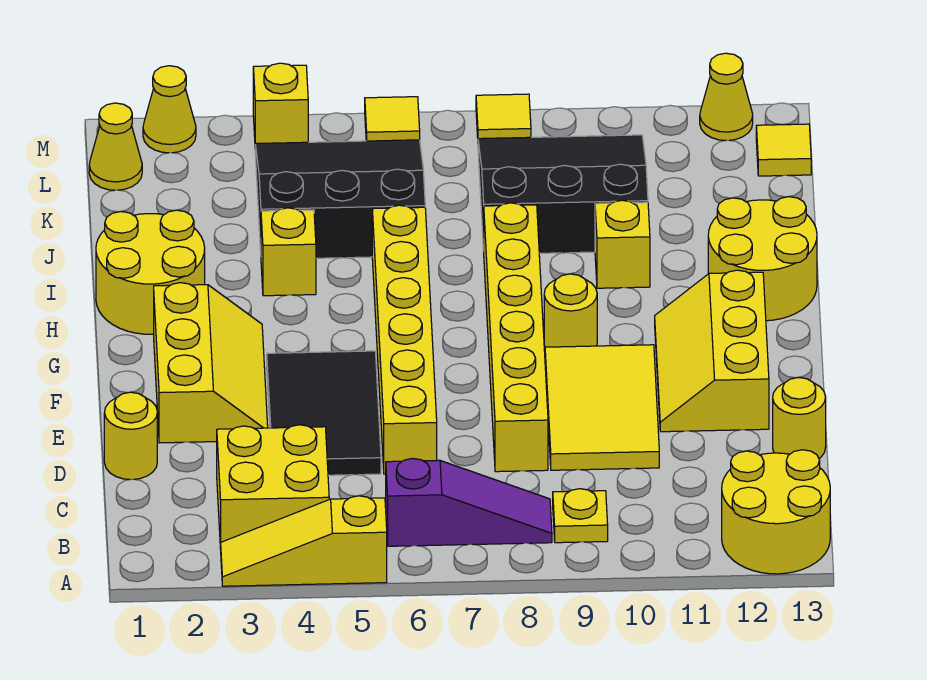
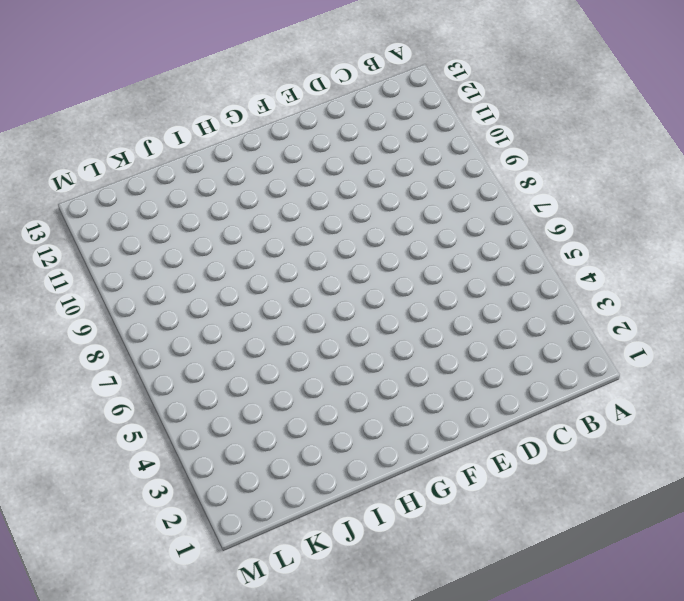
none -> yellow slope A3:A5 level 1 top 5
none -> yellow round brick A12:B13 level 1
none -> yellow brick B3:C4 level 1

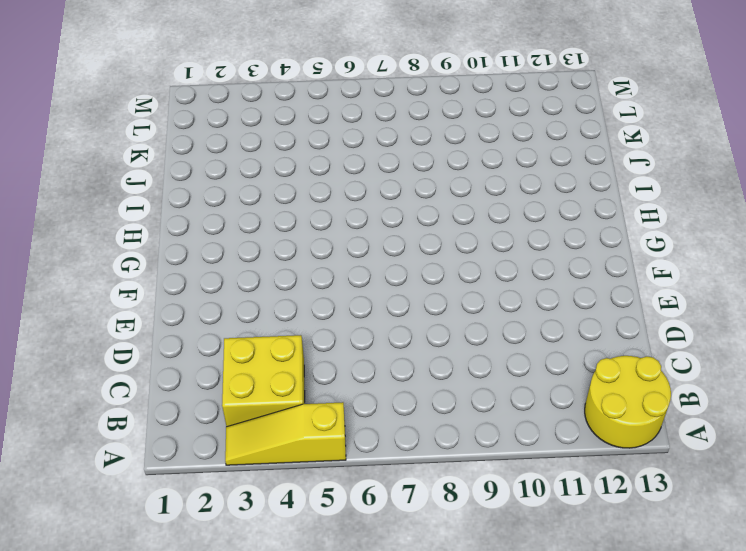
none -> purple slope B6:B8 level 1 top 6
none -> yellow plate B9 level 1
none -> yellow round brick D1 level 1

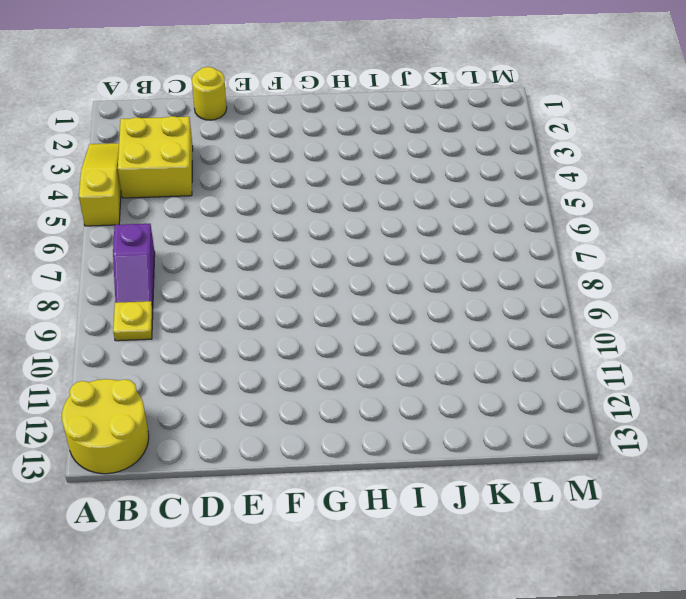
purple slope B7:B8 level 1 top 7 -> purple slope B6:B8 level 1 top 6
none -> black tile D4:F5 level 1
none -> yellow brick D6:I6 level 1
none -> yellow brick D8:I8 level 1

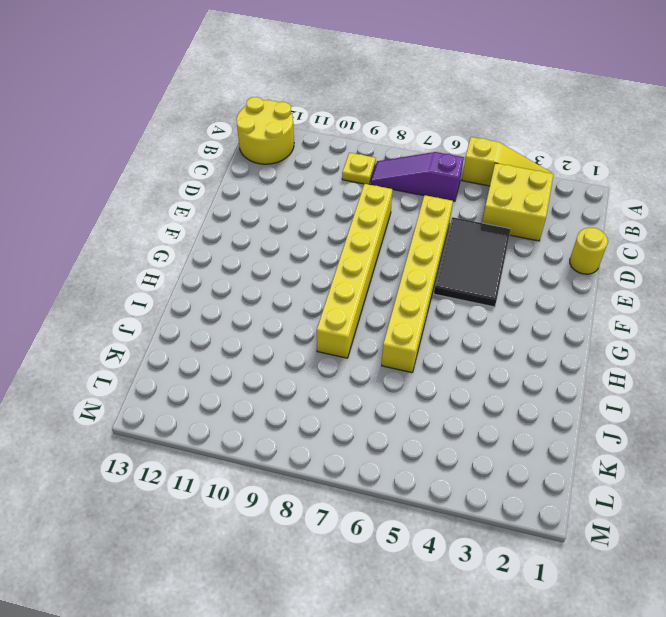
none -> yellow tile D9:F10 level 1
none -> yellow round brick D13 level 1
none -> yellow slope E2:G3 level 1 top 2

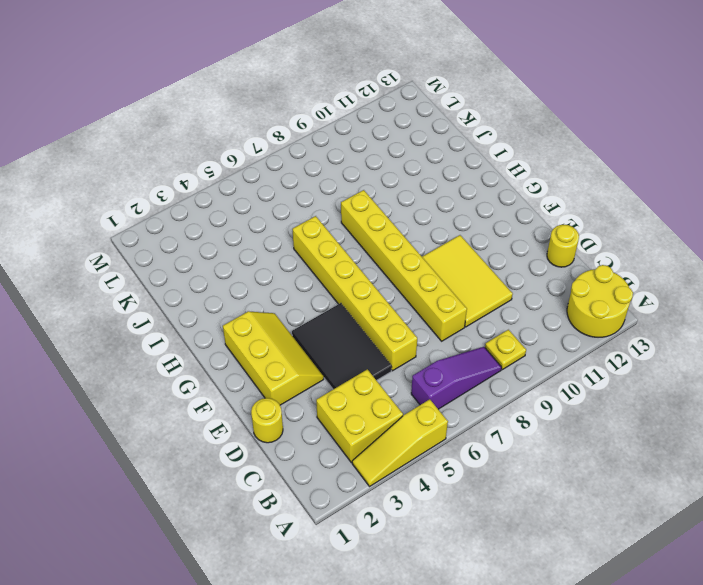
none -> yellow slope E11:G12 level 1 top 12
none -> yellow round brick G9 level 1
none -> yellow round brick H1:I2 level 1

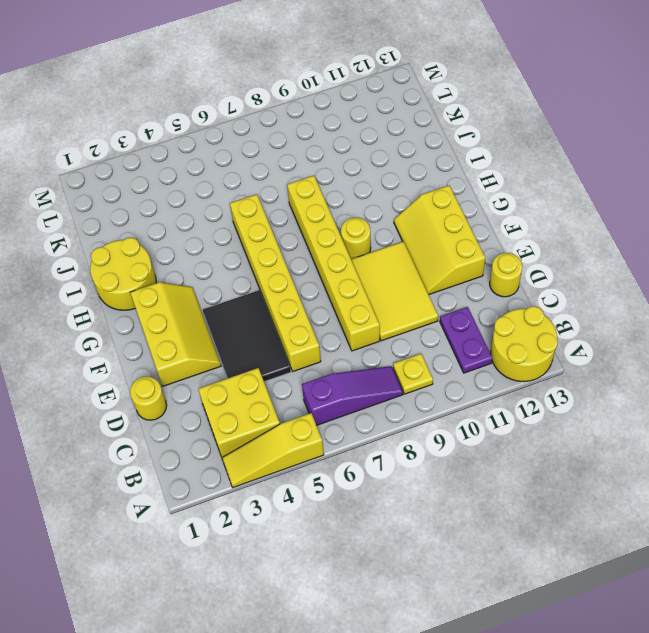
purple plate B11:C11 level 1 -> none
none -> yellow round brick H12:I13 level 1
none -> yellow brick I4 level 1
none -> yellow brick I10 level 1

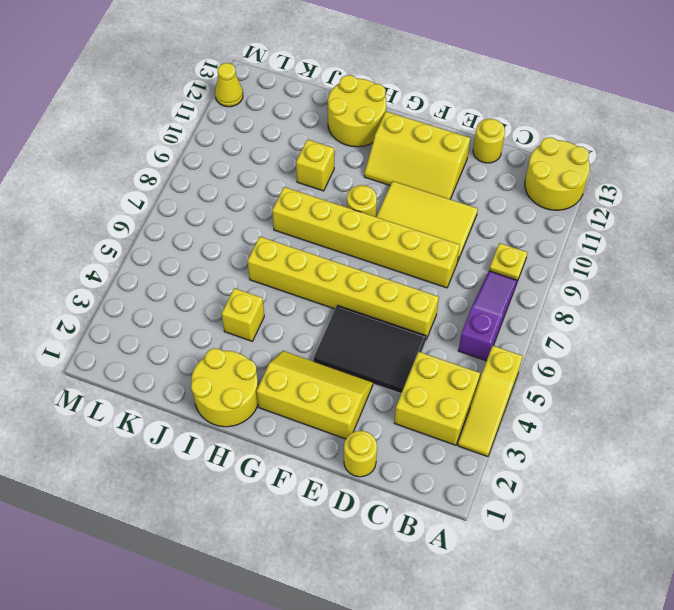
none -> black slope J4:L6 level 1 top J
none -> black slope J8:L10 level 1 top J
none -> yellow cone L1 level 1

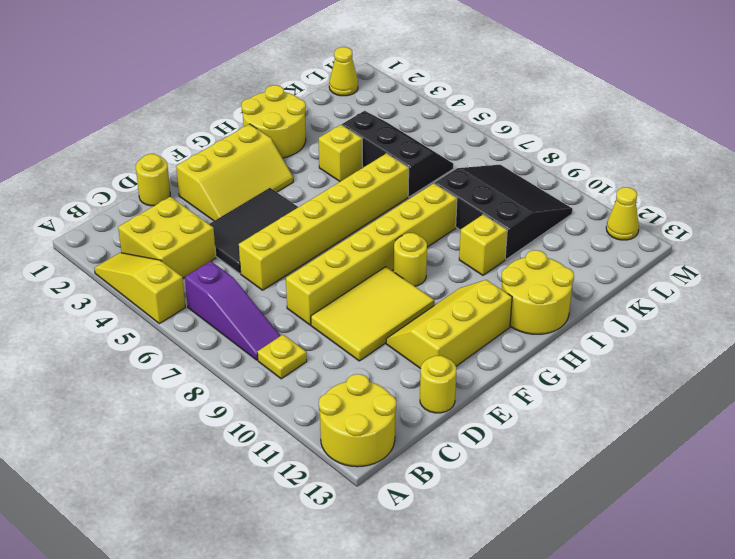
black slope J4:K6 level 1 top J -> black slope J4:L6 level 1 top J
none -> yellow tile L13 level 1
none -> yellow cone M2 level 1
none -> yellow brick M4 level 1

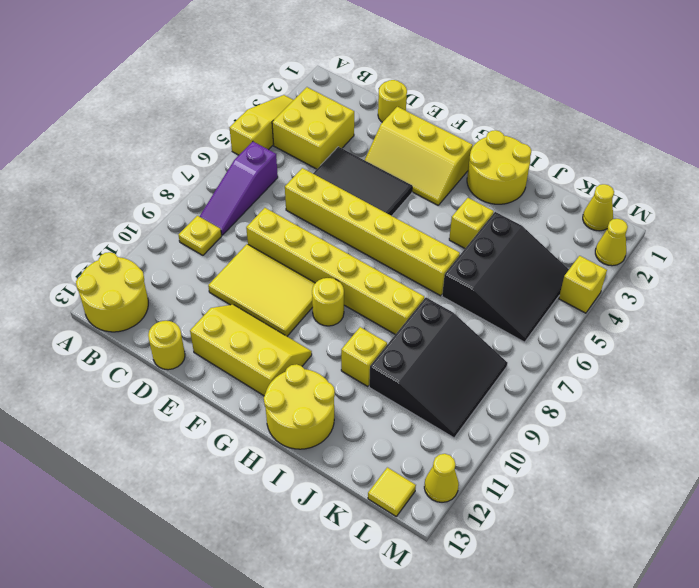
none -> yellow tile M6 level 1
none -> yellow tile M8 level 1

